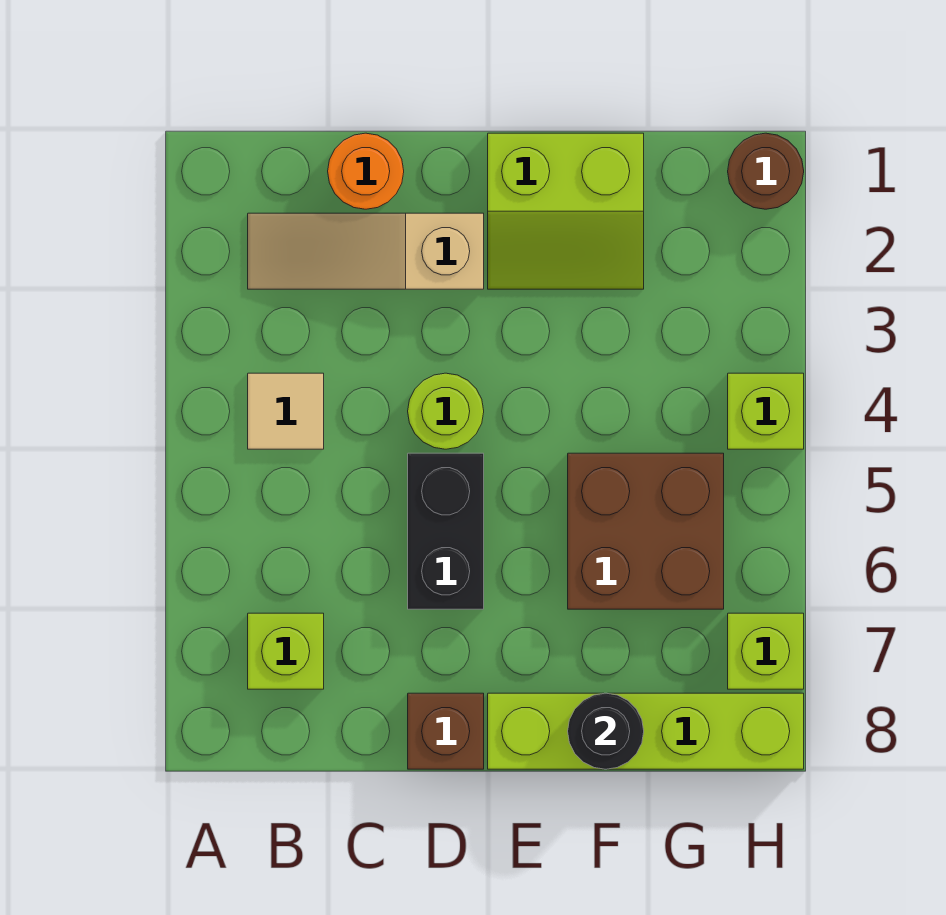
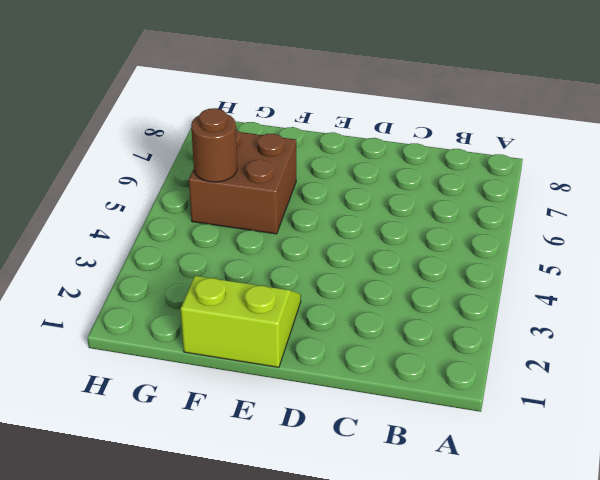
brown round brick G5 level 2 -> brown round brick H1 level 1
none -> tan slope B2:D2 level 1 top D
none -> tan tile B4 level 1
none -> lime brick B7 level 1

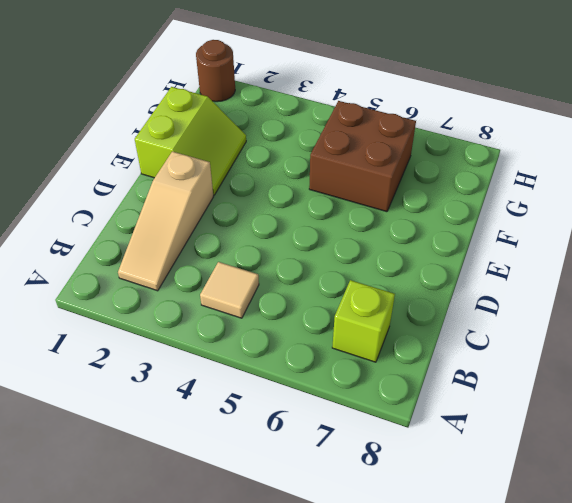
none -> orange round brick C1 level 1
none -> lime round brick D4 level 1
none -> black brick D5:D6 level 1

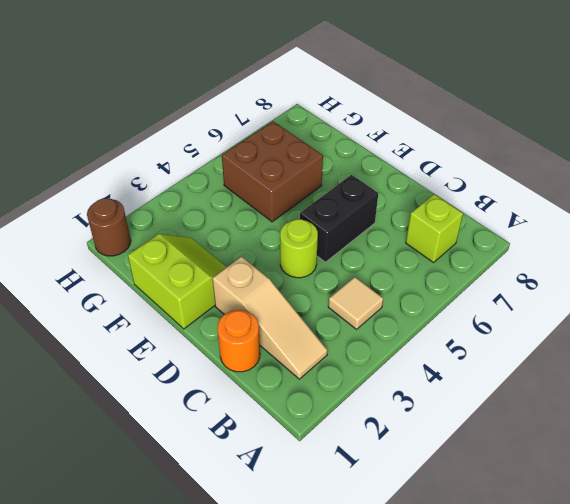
none -> brown brick D8 level 1
none -> lime brick E8:H8 level 1
none -> lime brick H4 level 1

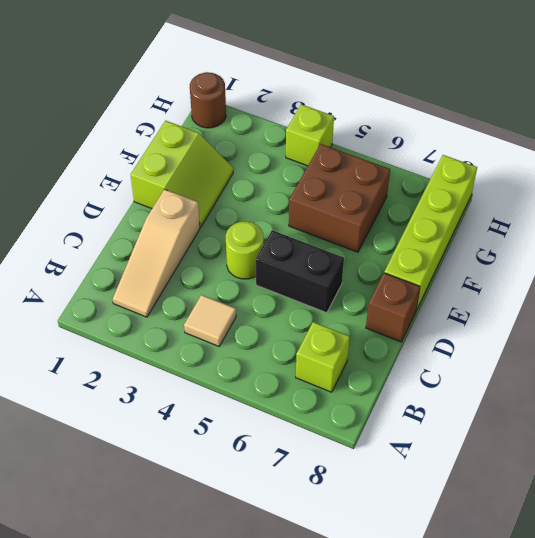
none -> orange round brick C1 level 1
none -> lime brick H7 level 1
none -> black round brick F8 level 2

